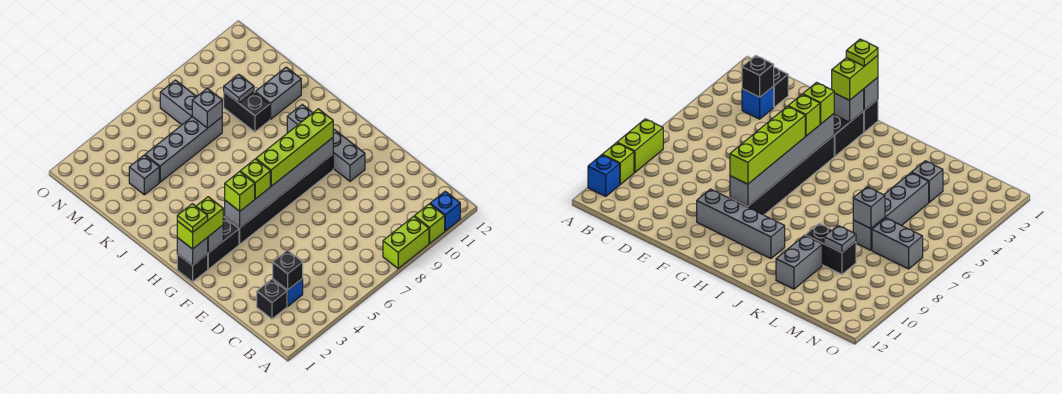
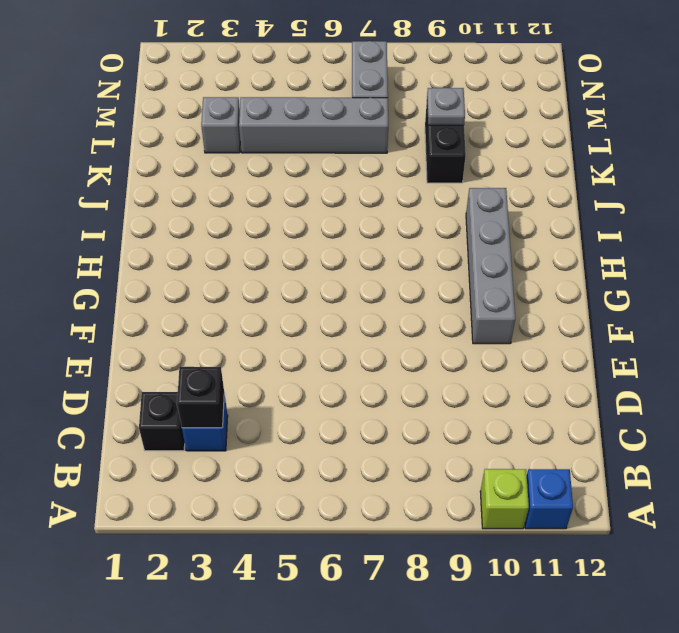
none -> lime brick A8:A9 level 1
none -> black brick G1 level 1
none -> black brick G2:G3 level 1

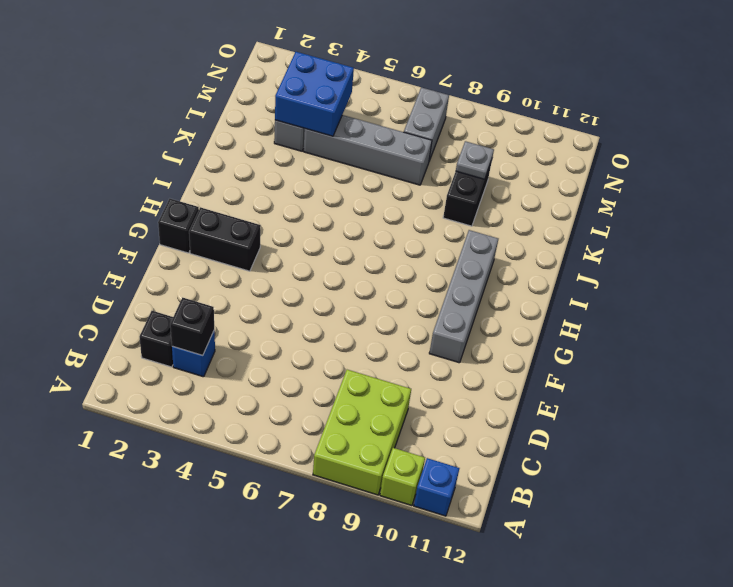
lime brick A8:C9 level 1 -> lime brick A8:A9 level 1
blue brick L3:M4 level 2 -> none
none -> black brick G4:G9 level 1
none -> grey brick K10:K11 level 1
none -> grey brick G1 level 2

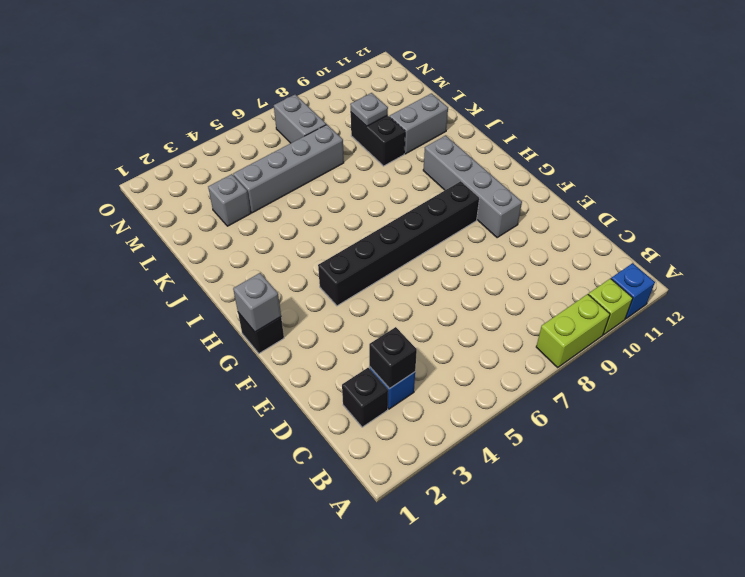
none -> black brick G2:G3 level 1
none -> grey brick G2 level 2
none -> grey brick G4:G9 level 2

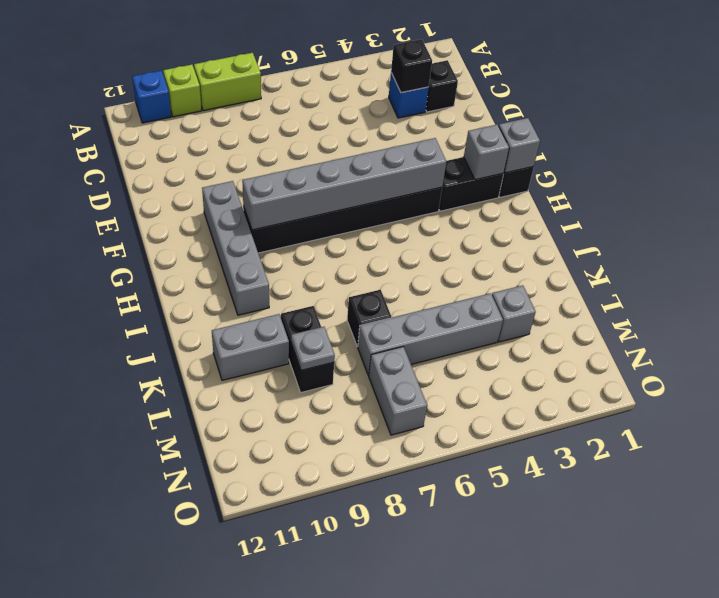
black brick K7 level 1 -> none
none -> grey brick L7 level 2
none -> lime brick G1:G2 level 3
none -> lime brick G4 level 3

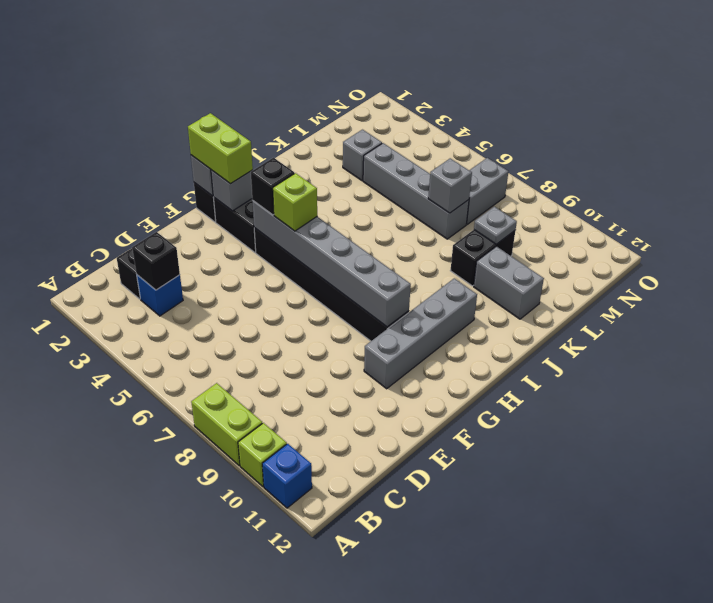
black brick G4 level 3 -> lime brick G4 level 3
none -> lime brick G6:G9 level 3
none -> lime plate G1 level 4

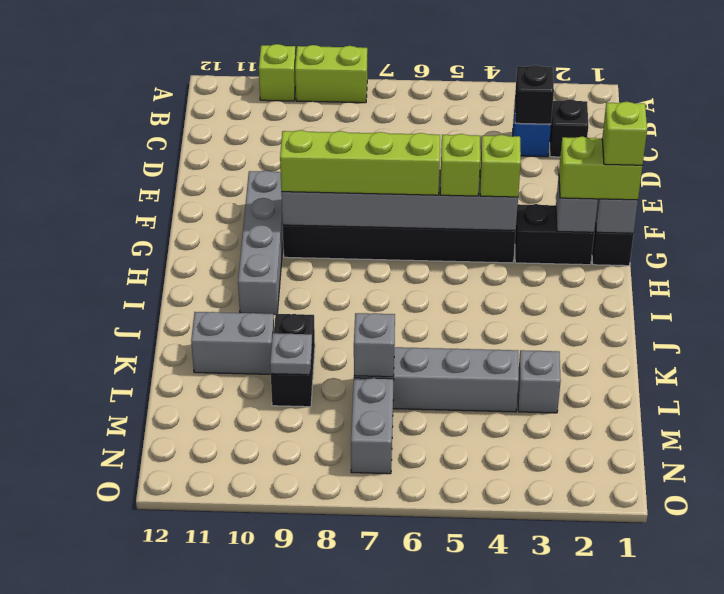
lime brick G1 level 4 -> lime plate G1 level 4
none -> blue brick A11 level 1

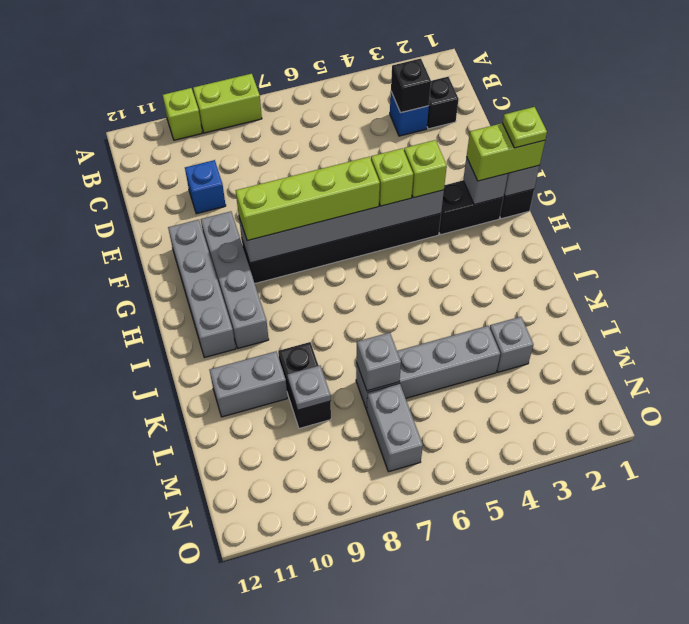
blue brick D10 level 1 -> blue brick A11 level 1
grey brick F11:I11 level 1 -> none

